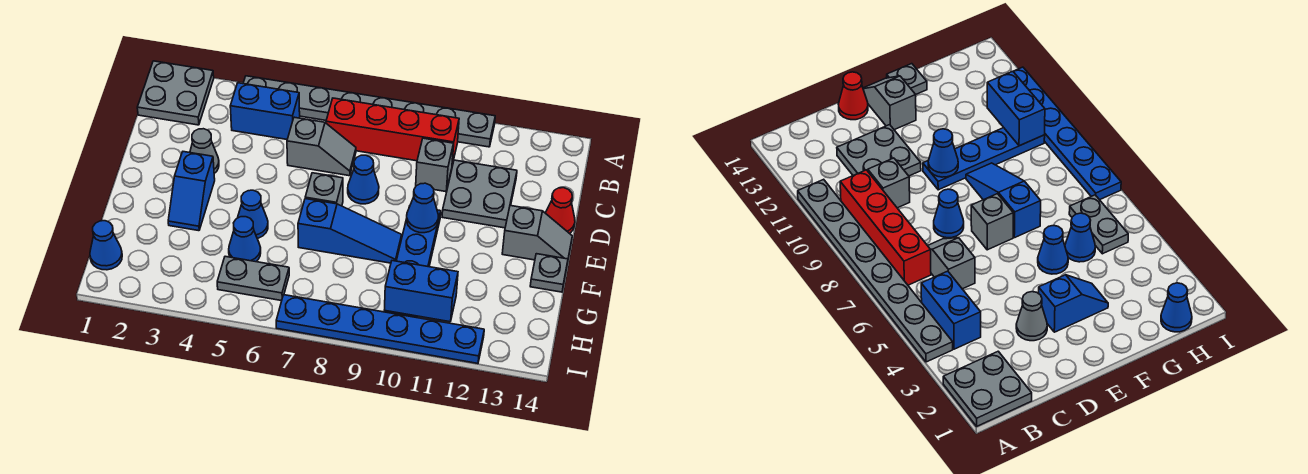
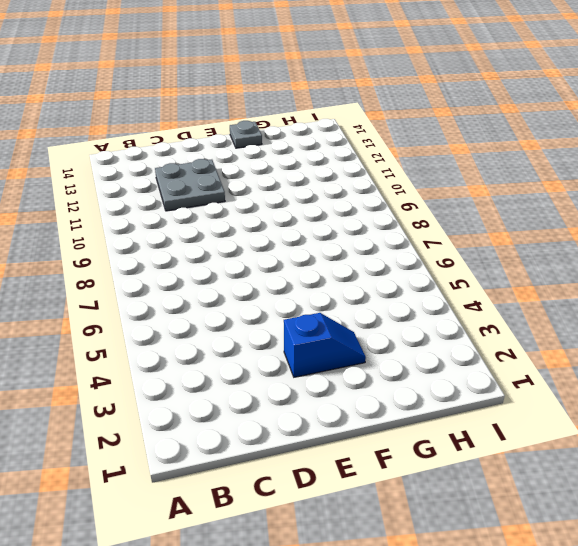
none -> grey plate A1:B2 level 1
none -> grey plate A4:A11 level 1
none -> blue brick B4:B5 level 1

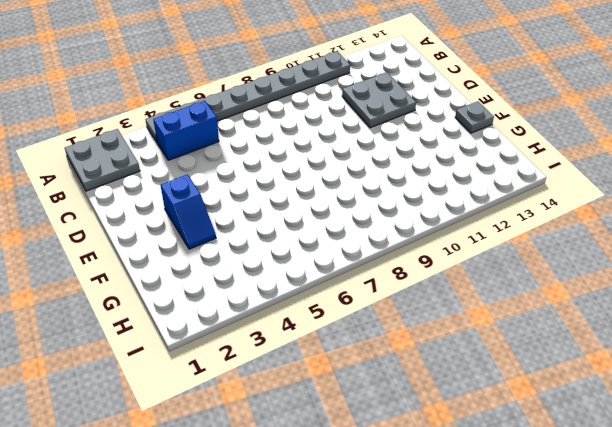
none -> red brick B7:B10 level 1
none -> grey slope C6:C7 level 1 top 6
none -> grey brick C10 level 1

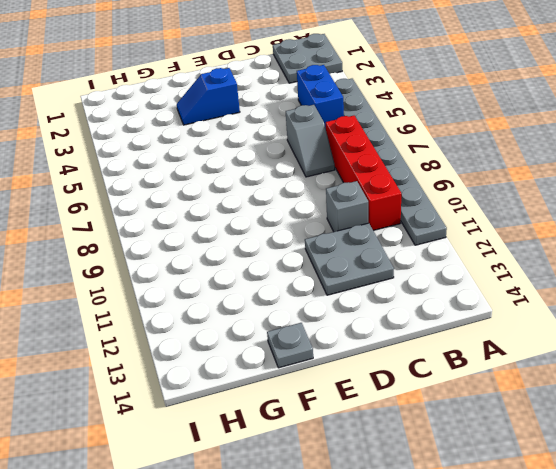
none -> grey cone D3 level 1
none -> blue cone D8 level 1
none -> red cone D14 level 1

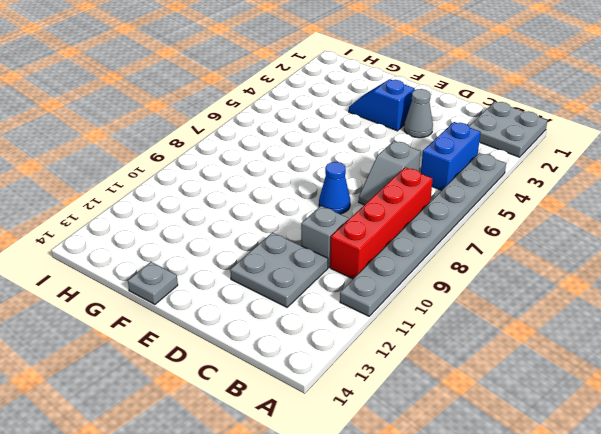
none -> red cone D14 level 1
none -> grey brick E7 level 1
none -> blue plate E10:H10 level 1

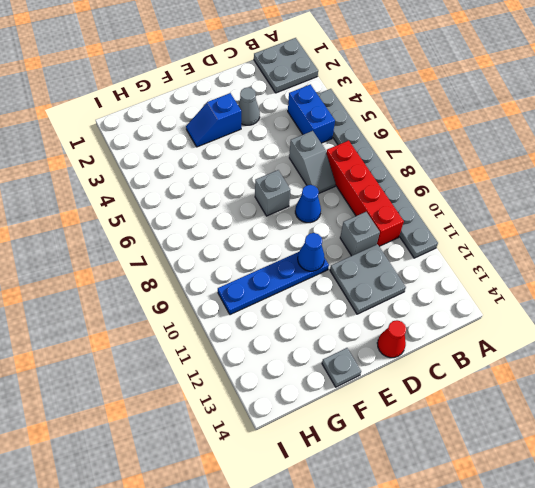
none -> grey slope E13:E14 level 1 top 13
none -> blue cone F5 level 1
none -> blue slope F7:F9 level 1 top 7

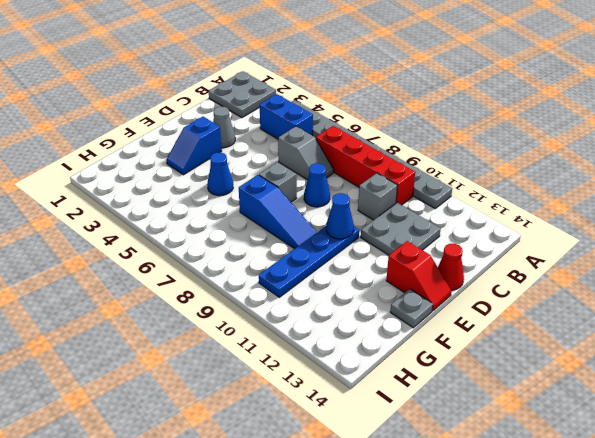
red slope E13:E14 level 1 top 13 -> grey slope E13:E14 level 1 top 13
none -> blue cone G5 level 1
none -> blue cone H1 level 1
none -> grey plate H5:H6 level 1

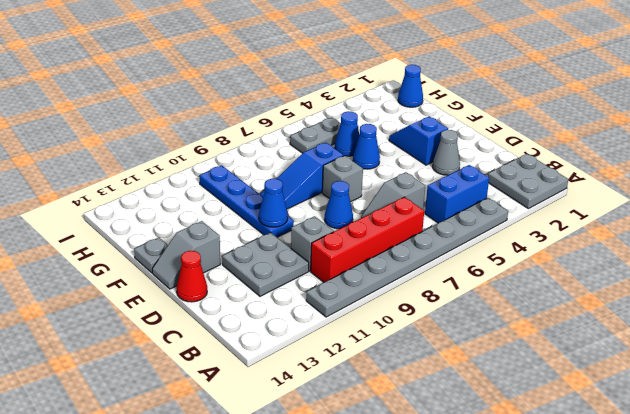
none -> blue plate I7:I12 level 1
none -> blue brick H10:H11 level 2

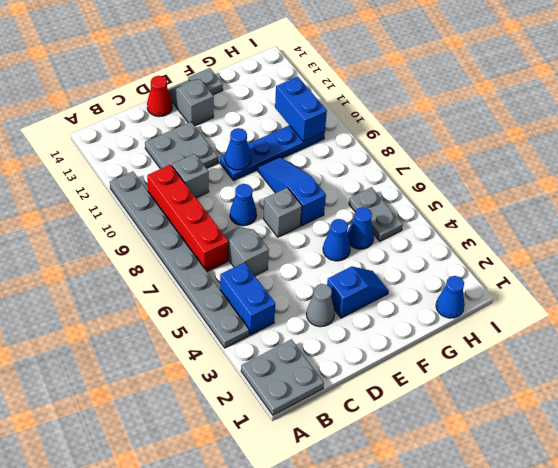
none -> blue plate I7:I12 level 1

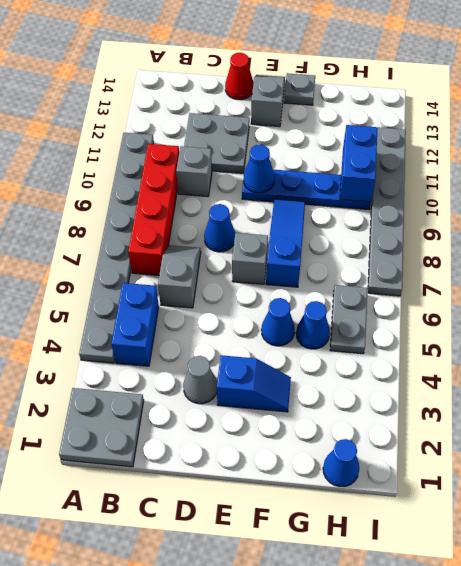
grey plate I7:I12 level 1 -> blue plate I7:I12 level 1

